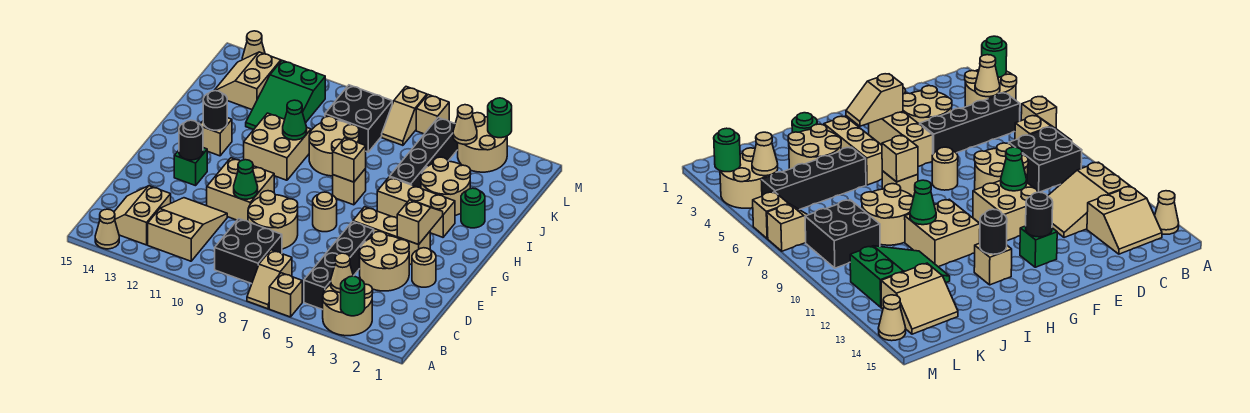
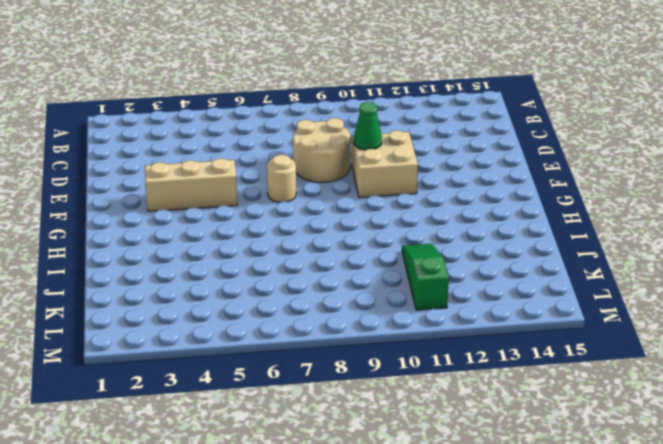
green slope J11:L11 level 1 top L -> green slope J11:L12 level 1 top L
none -> tan round brick A3:B4 level 1
none -> tan brick A6 level 1
none -> tan slope A7:B7 level 1 top B
none -> tan cone A14 level 1

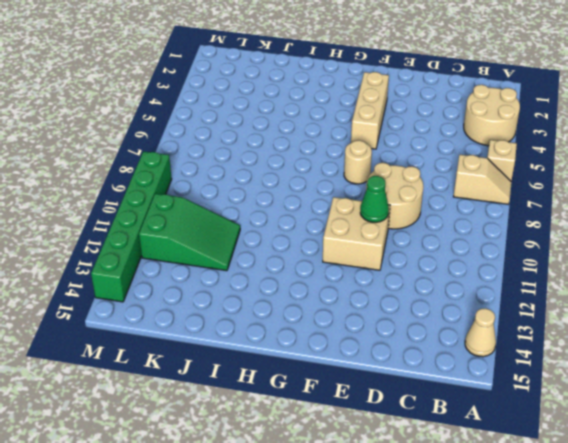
green brick M9:M14 level 1 -> tan cone M14 level 1
none -> black brick B5:E5 level 1
none -> black brick B8:C9 level 1
none -> tan slope B11:D12 level 1 top B
none -> tan slope B13:C14 level 1 top 13

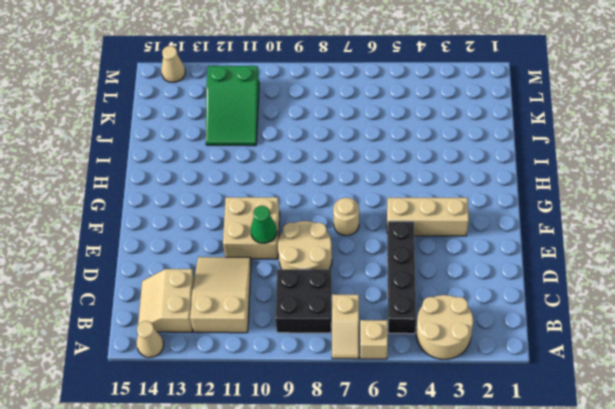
none -> tan round brick D3:E4 level 1
none -> tan round brick E2 level 1
none -> green brick F13 level 1
none -> tan brick H3:H5 level 1

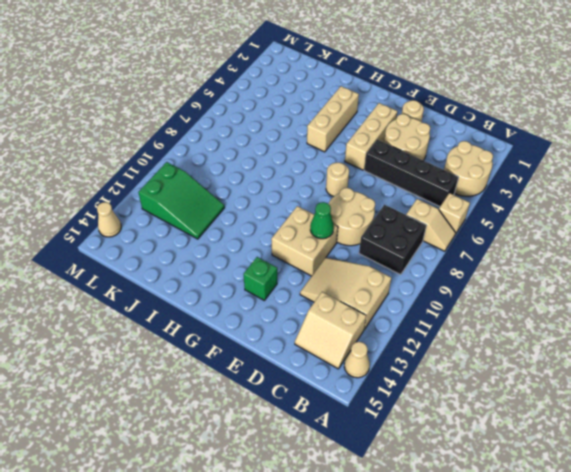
none -> tan brick H7 level 1
none -> tan brick H10:I11 level 1
none -> tan brick H13 level 1
none -> green round brick I2 level 1

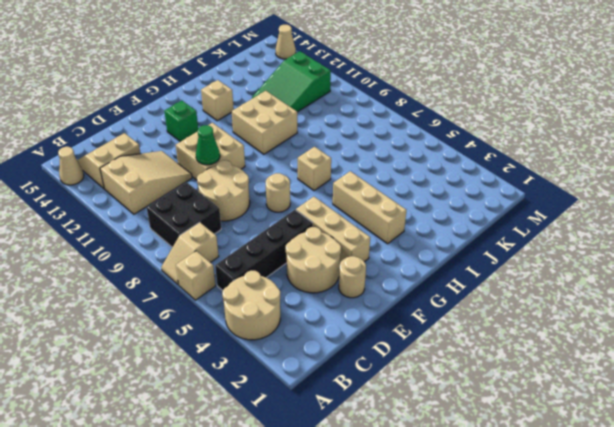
none -> green round brick I2 level 1
none -> tan round brick I3:J4 level 1
none -> black brick I5:L5 level 1
none -> tan round brick I8:J9 level 1

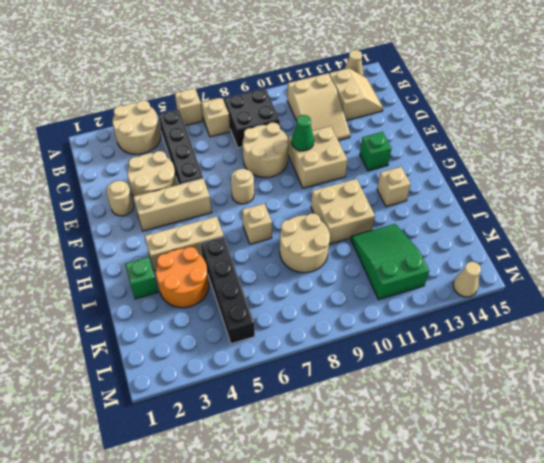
green brick I2 level 1 -> green round brick I2 level 1
orange round brick I3:J4 level 1 -> tan round brick I3:J4 level 1
none -> black brick K8:L9 level 1
none -> tan slope K13:L14 level 1 top 13
none -> tan round brick L3:M4 level 1
none -> tan slope L7:M7 level 1 top M

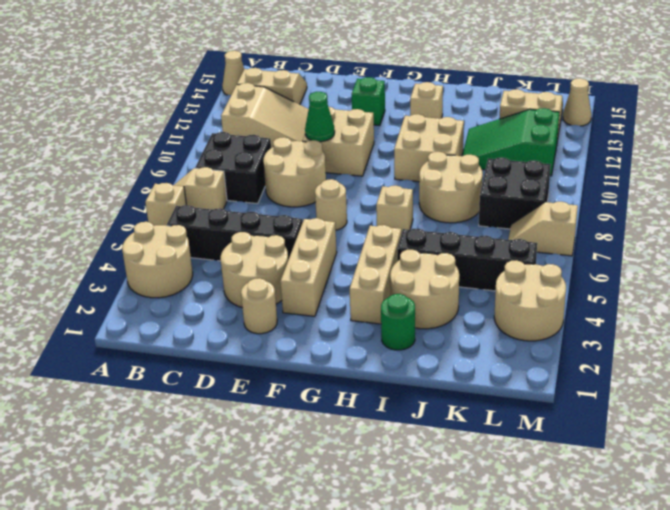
none -> tan brick M6 level 1
none -> green round brick A3 level 2
none -> tan cone B4 level 2
none -> tan slope F3:G3 level 2 top F

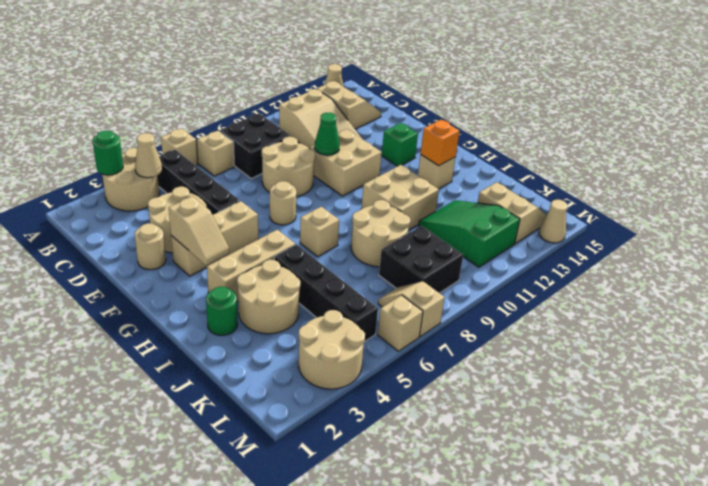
orange brick H13 level 2 -> black round brick H13 level 2
none -> black round brick F13 level 2
none -> tan brick H7 level 2
none -> green cone I10 level 2
none -> tan cone L4 level 2

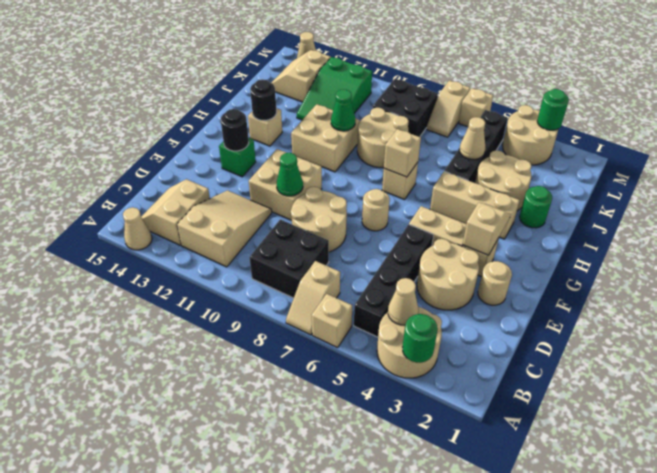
tan cone J5 level 2 -> tan cone L4 level 2

